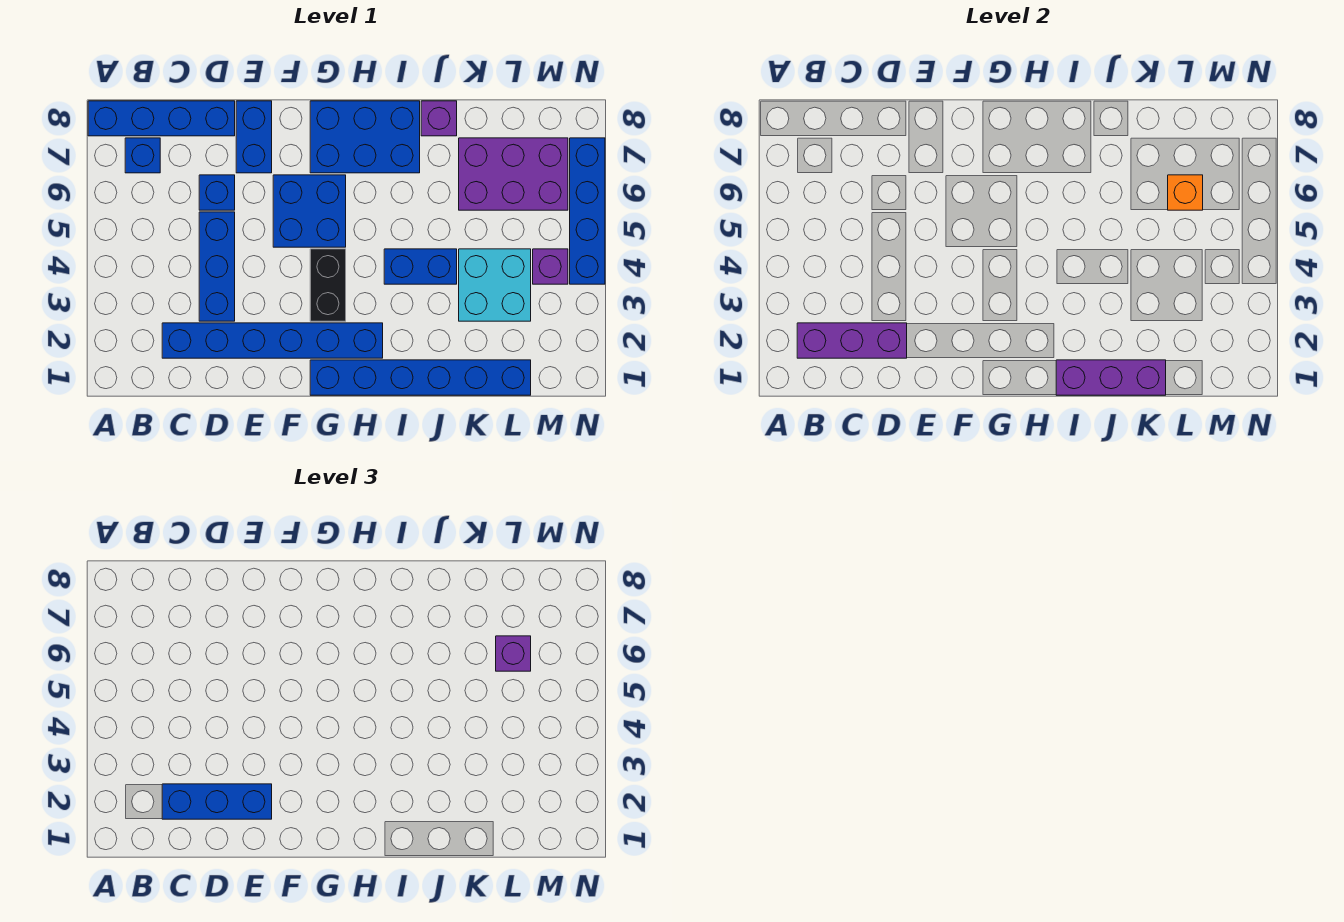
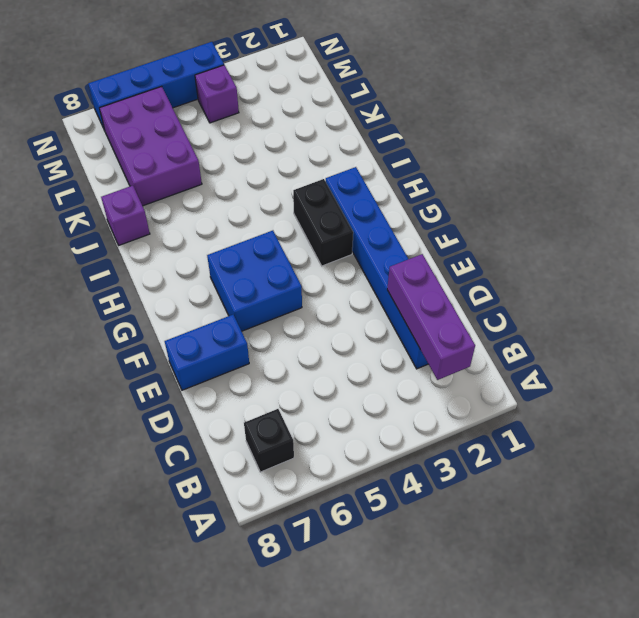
black brick B7 level 1 -> blue brick B7 level 1
black brick G3:H3 level 1 -> black brick G3:G4 level 1
none -> blue brick A8:D8 level 1
none -> blue brick D3:D5 level 1
none -> blue brick D6 level 1

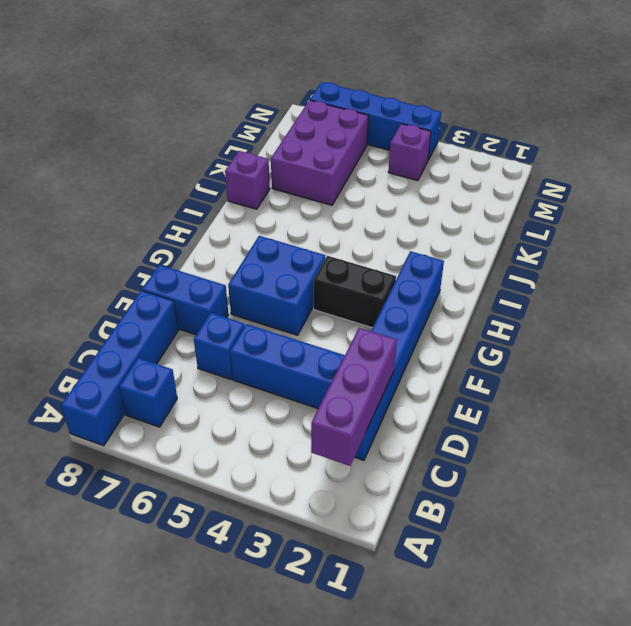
none -> blue brick G1:L1 level 1
none -> blue brick G7:I8 level 1
none -> blue brick I4:J4 level 1

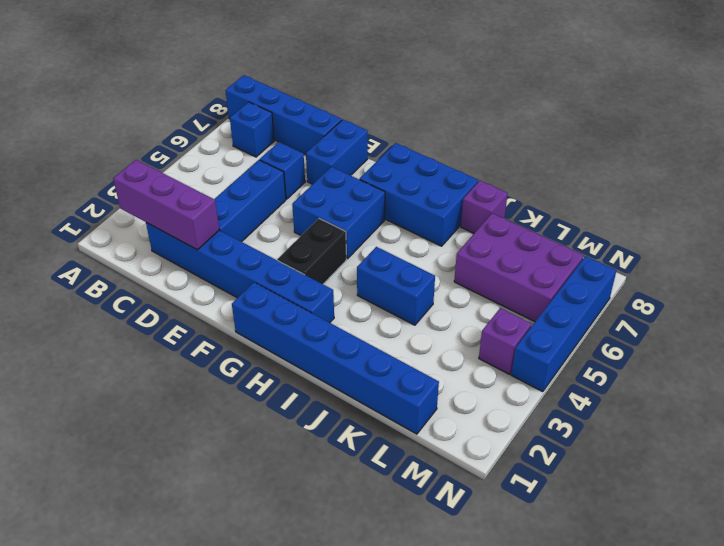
none -> cyan brick K3:L4 level 1
none -> purple brick I1:K1 level 2
none -> orange brick L6 level 2

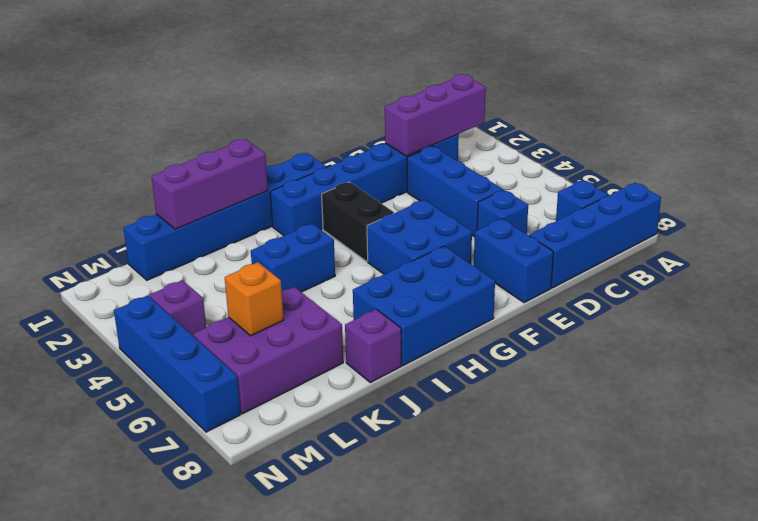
none -> cyan brick K3:L4 level 1
none -> blue brick C2:E2 level 3
none -> purple brick L6 level 3

